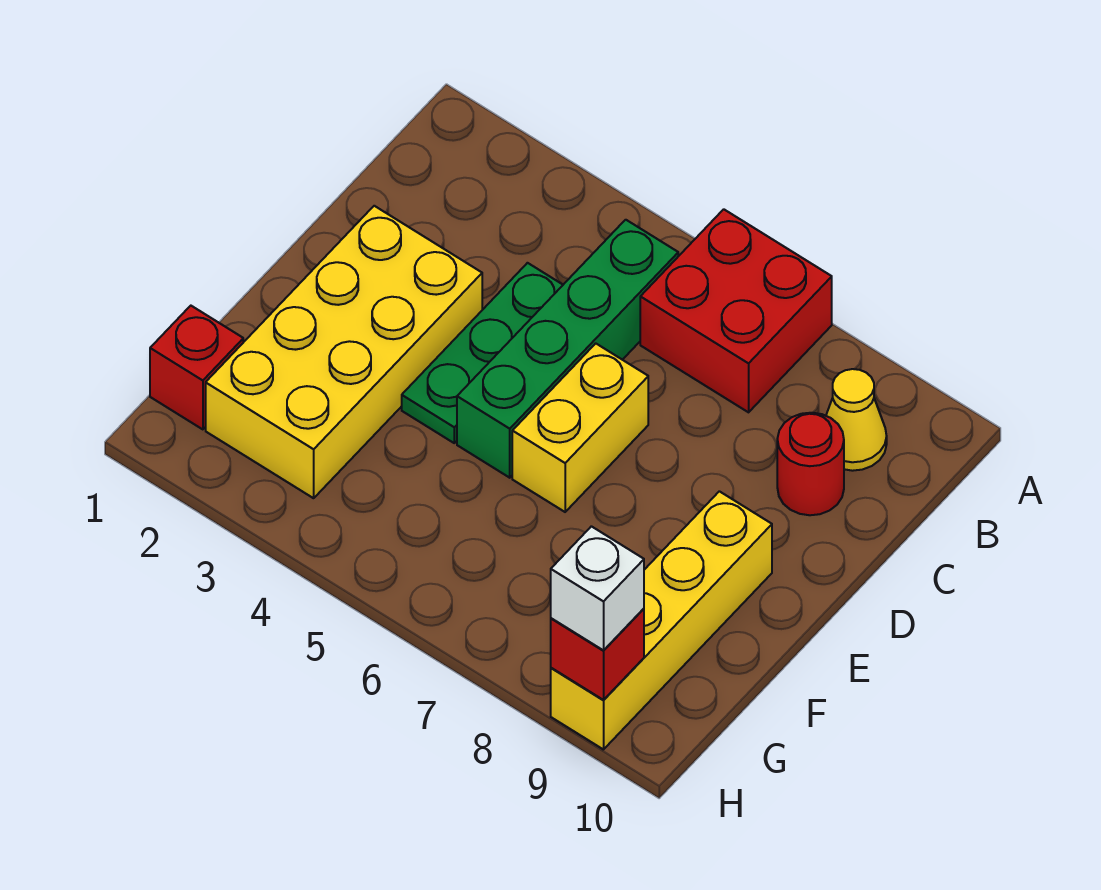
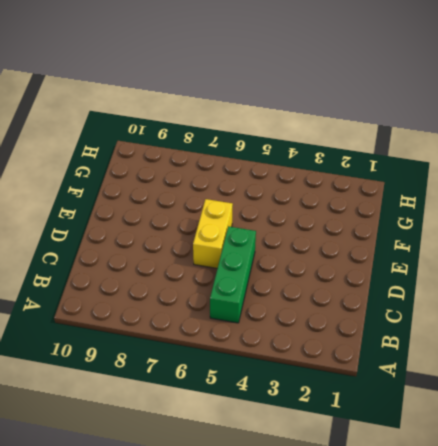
green brick B5:D5 level 1 -> green brick B5:E5 level 1
none -> red brick A6:B7 level 1
none -> yellow cone B9 level 1

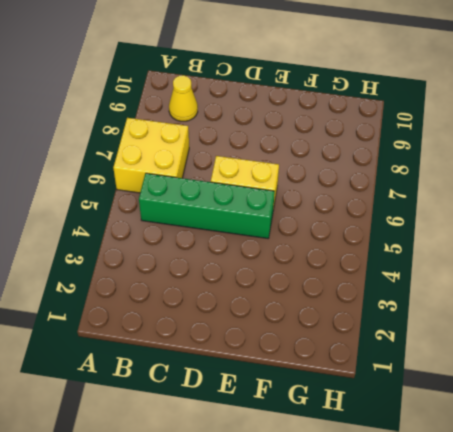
yellow brick A6:B7 level 1 -> red brick A6:B7 level 1
none -> green plate C4:E4 level 1
none -> red round brick C9 level 1

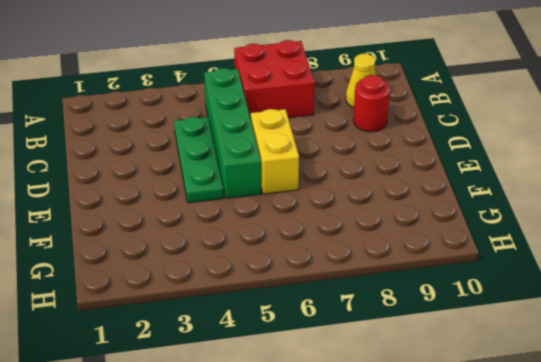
none -> yellow brick D2:G3 level 1
none -> yellow brick E9:H9 level 1

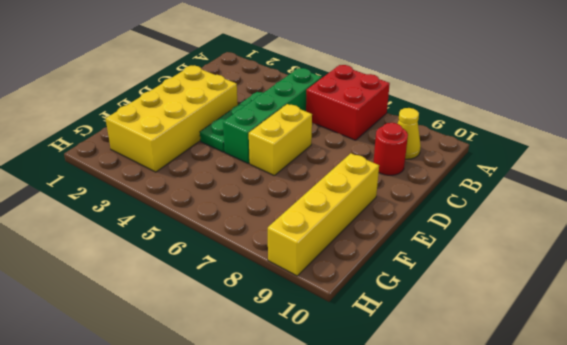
none -> red brick G1 level 1
none -> red brick H9 level 2

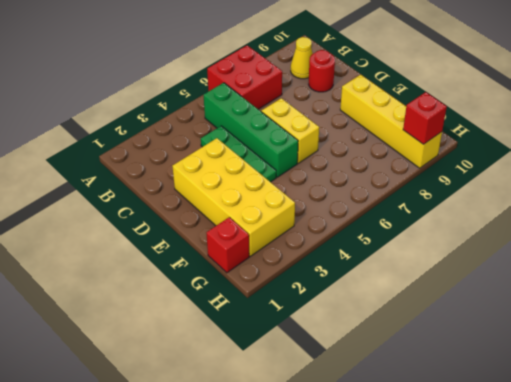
none -> white brick H9 level 3

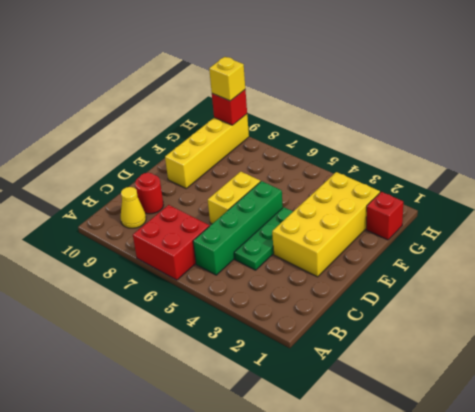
yellow brick H9 level 3 -> white brick H9 level 3

